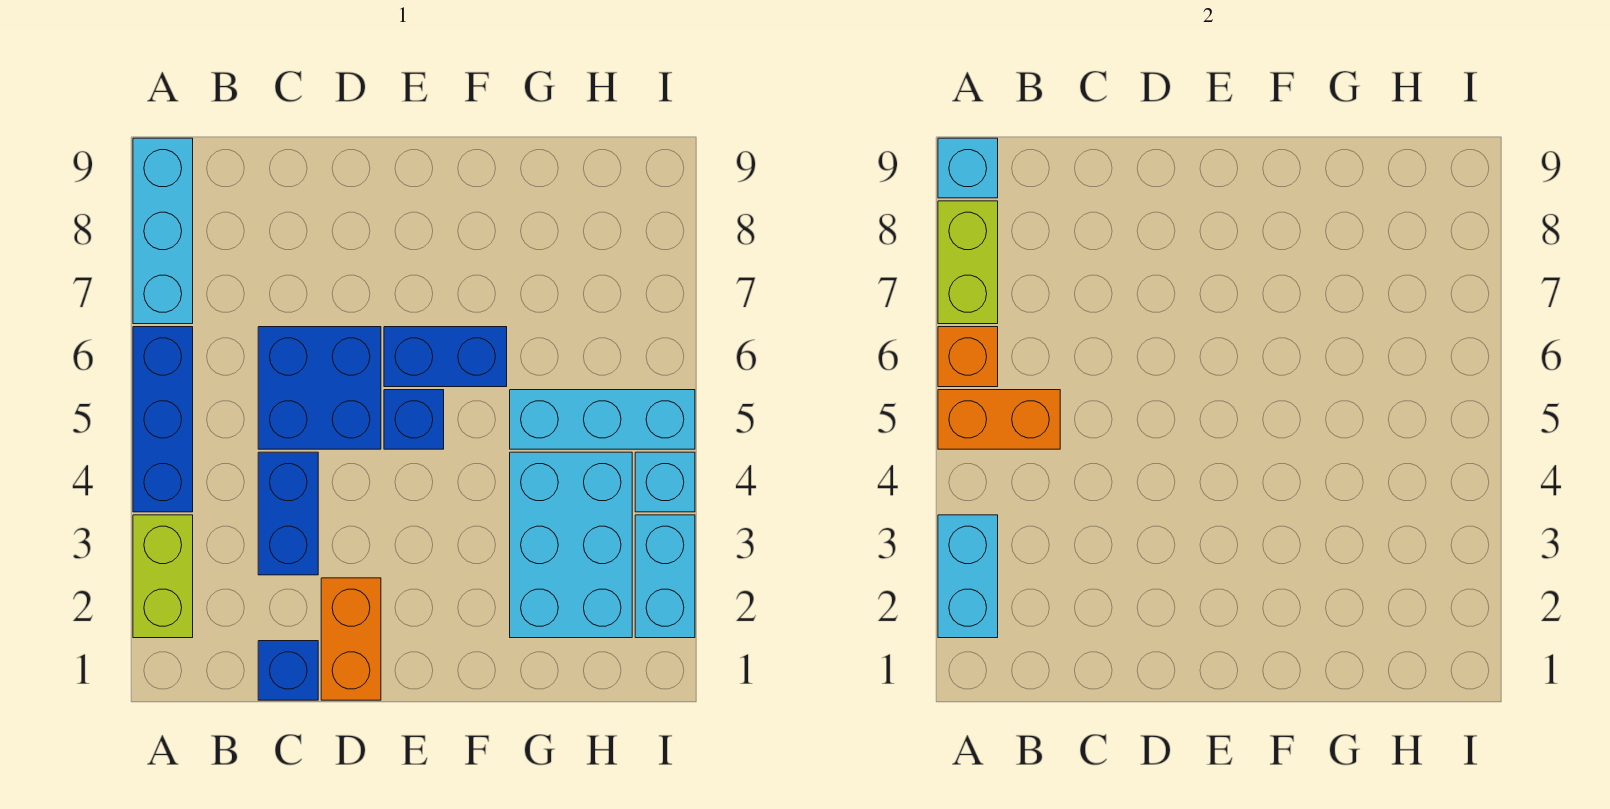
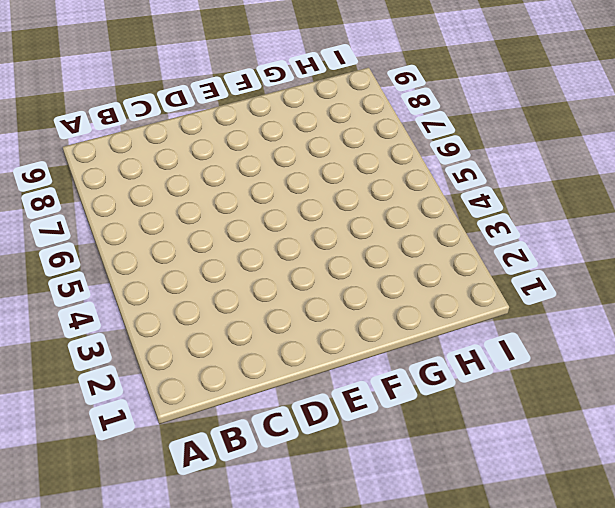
none -> lime brick A2:A3 level 1
none -> blue brick A4:A6 level 1
none -> cyan brick A7:A9 level 1

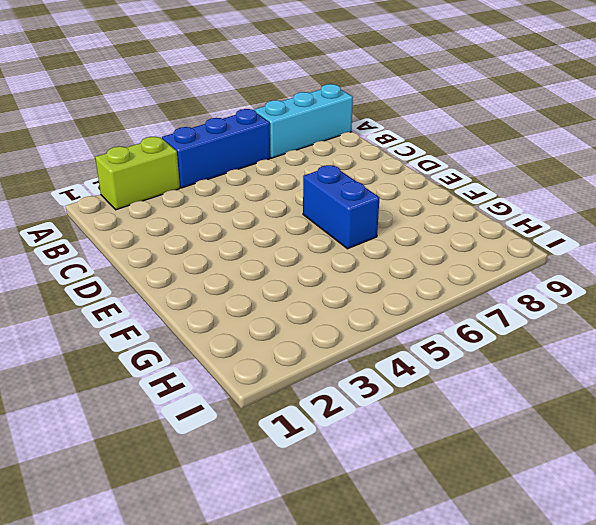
none -> blue brick C1 level 1
none -> blue brick C3:C4 level 1
none -> blue brick C5:D6 level 1

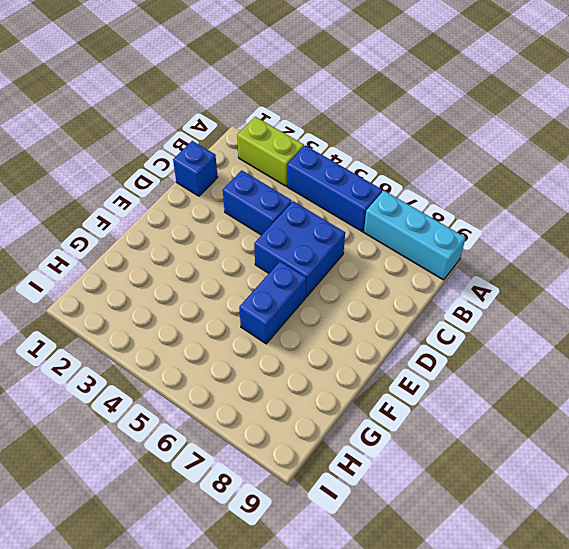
none -> orange brick D1:D2 level 1
none -> blue brick E5 level 1
none -> cyan brick G2:H4 level 1

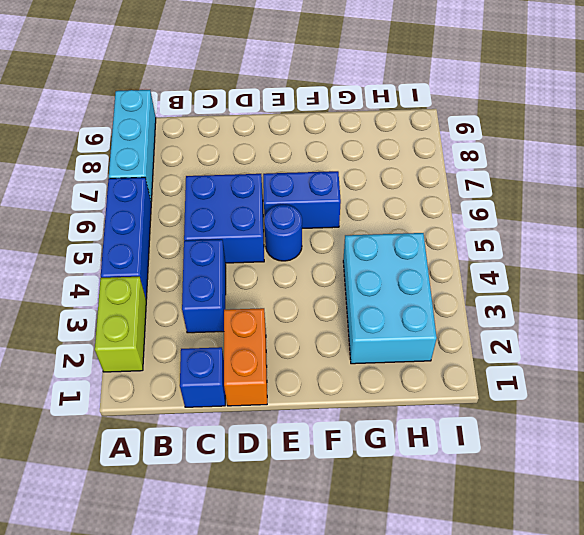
blue round brick E5 level 1 -> blue brick E5 level 1
none -> cyan brick G5:I5 level 1
none -> cyan brick I2:I3 level 1
none -> cyan brick I4 level 1

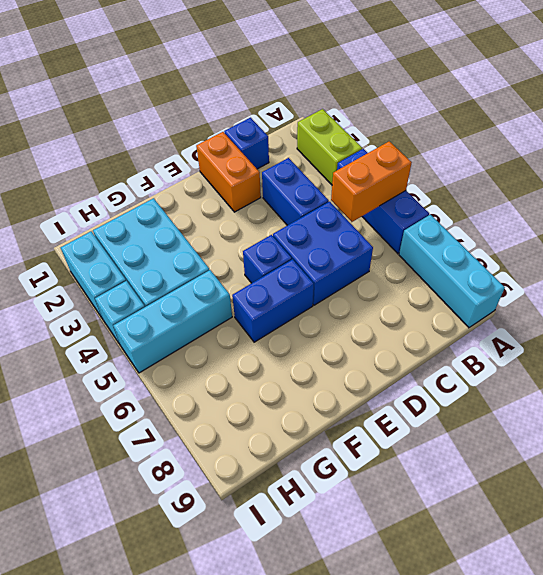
none -> cyan brick A2:A3 level 2
none -> orange brick A6 level 2
none -> lime brick A7:A8 level 2

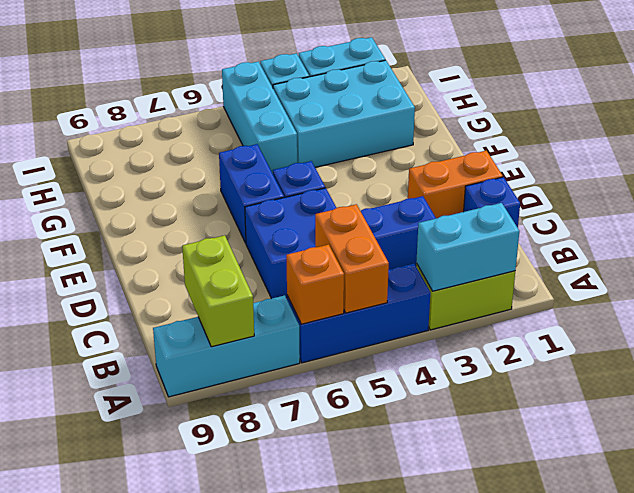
lime brick A8:B8 level 2 -> lime brick A7:A8 level 2
none -> cyan brick A9 level 2

